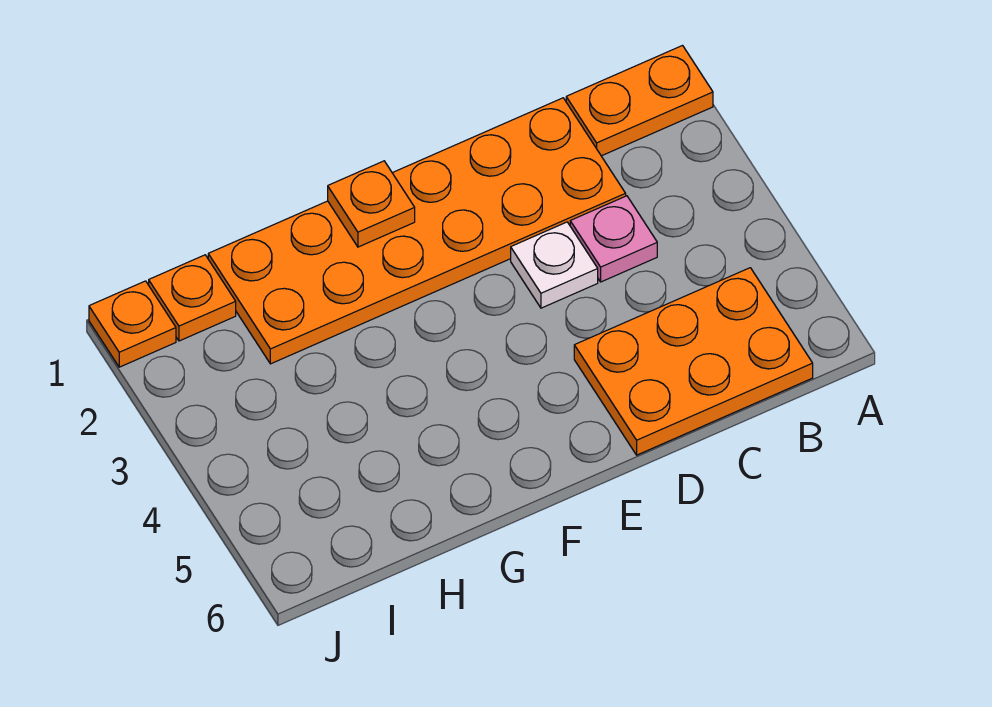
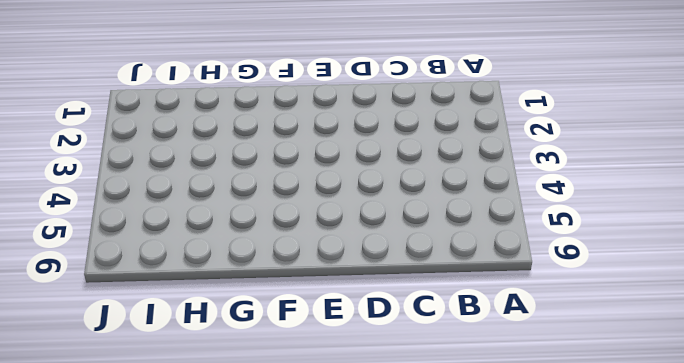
none -> orange plate A1:B1 level 1
none -> orange plate B5:D6 level 1

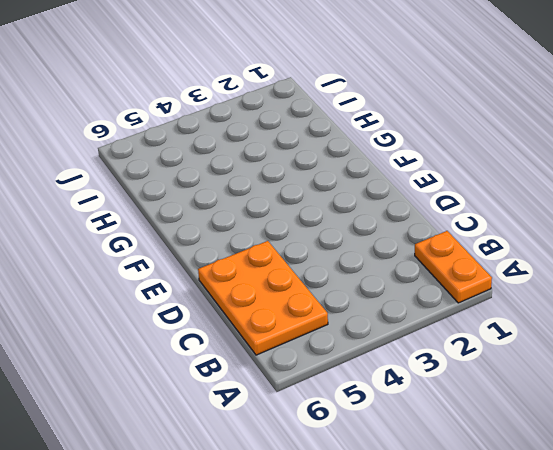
none -> orange plate C1:H2 level 1
none -> pink plate C3 level 1

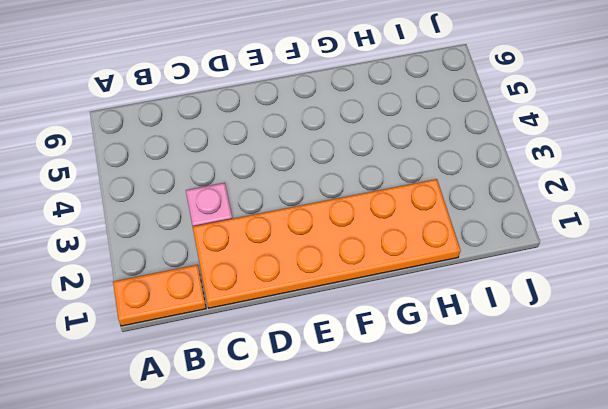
none -> orange plate B5:D6 level 1
none -> white plate D3 level 1

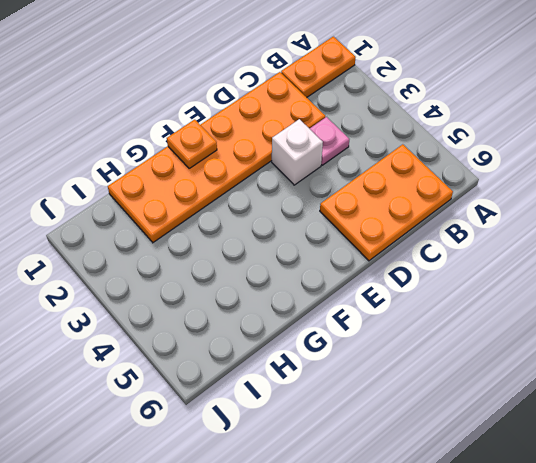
white brick D3 level 1 -> white plate D3 level 1
none -> orange plate I1 level 1
none -> orange plate J1 level 1

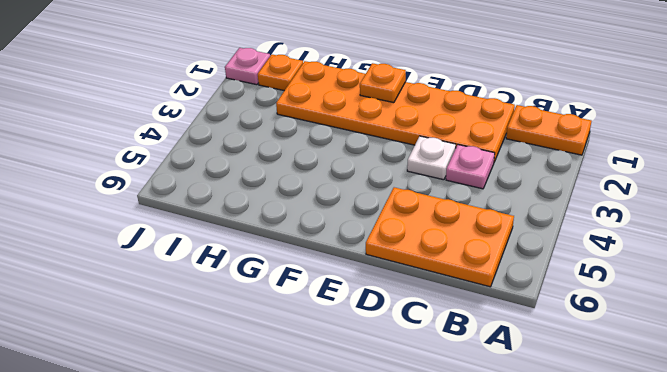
pink plate J1 level 1 -> orange plate J1 level 1

